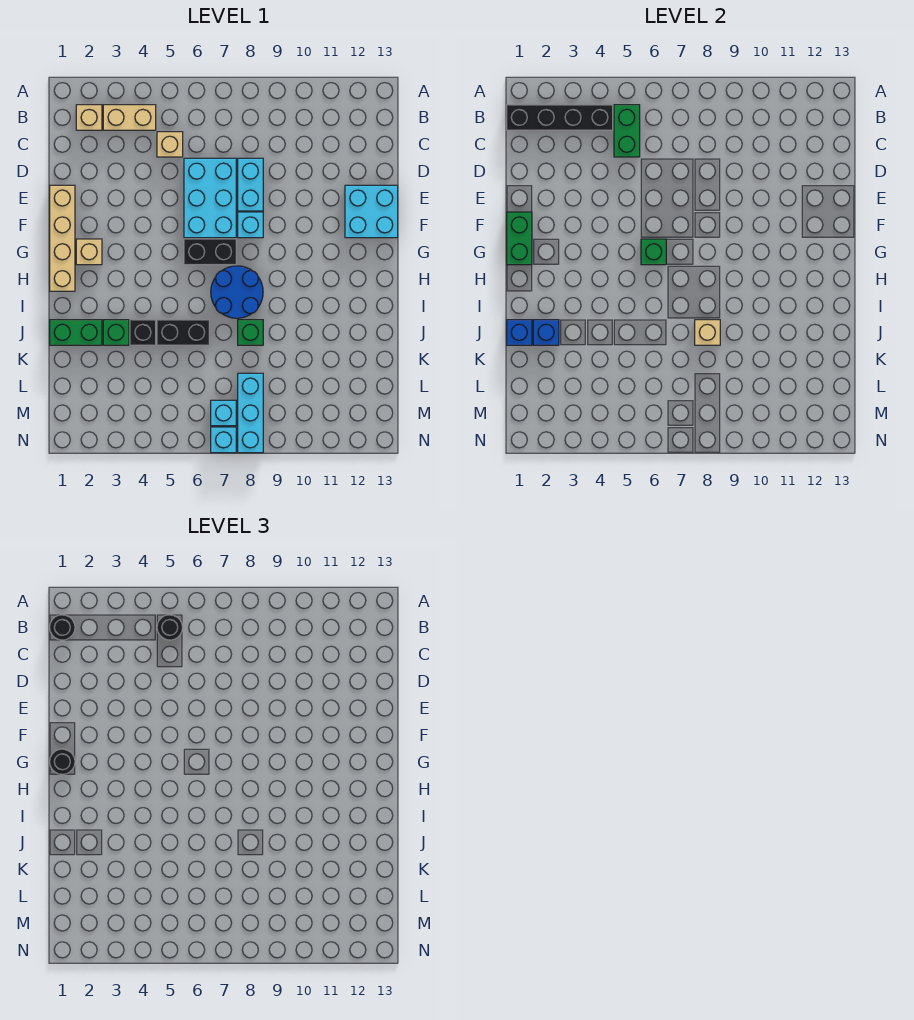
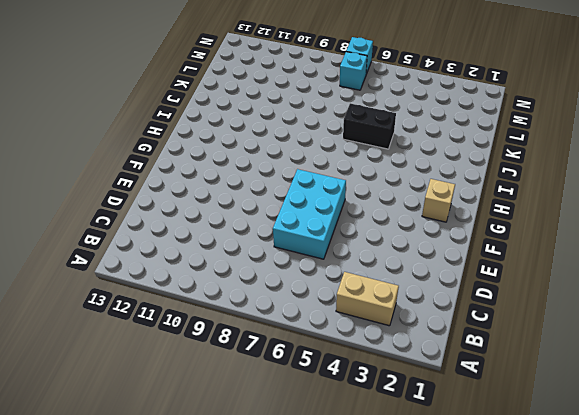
none -> tan brick B2 level 1
none -> tan brick C5 level 1
none -> cyan brick D8:E8 level 1

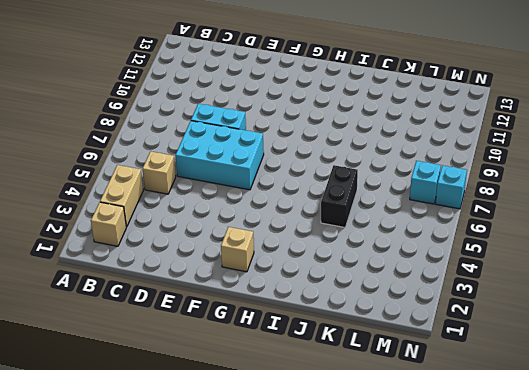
none -> tan brick E1:H1 level 1
none -> cyan brick E12:F13 level 1
none -> cyan brick F8 level 1

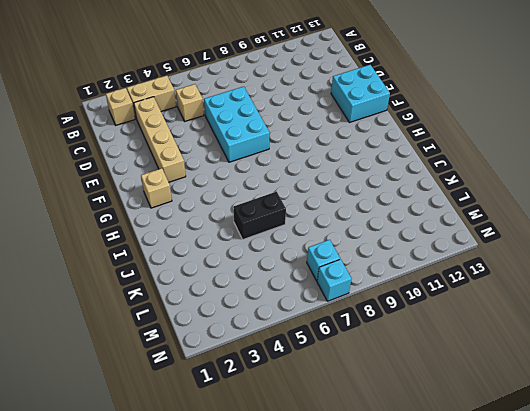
tan brick C3:F3 level 1 -> tan brick E1:H1 level 1
none -> cyan brick D8:E8 level 1
none -> cyan brick F8 level 1
none -> black brick G6:G7 level 1

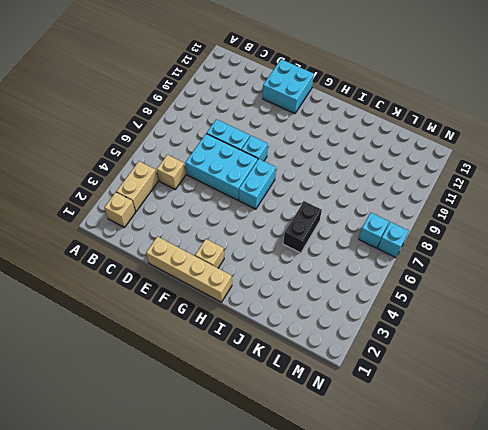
cyan brick G6:G7 level 1 -> black brick G6:G7 level 1
none -> blue round brick H7:I8 level 1
none -> green brick J1:J2 level 1
none -> green brick J3 level 1

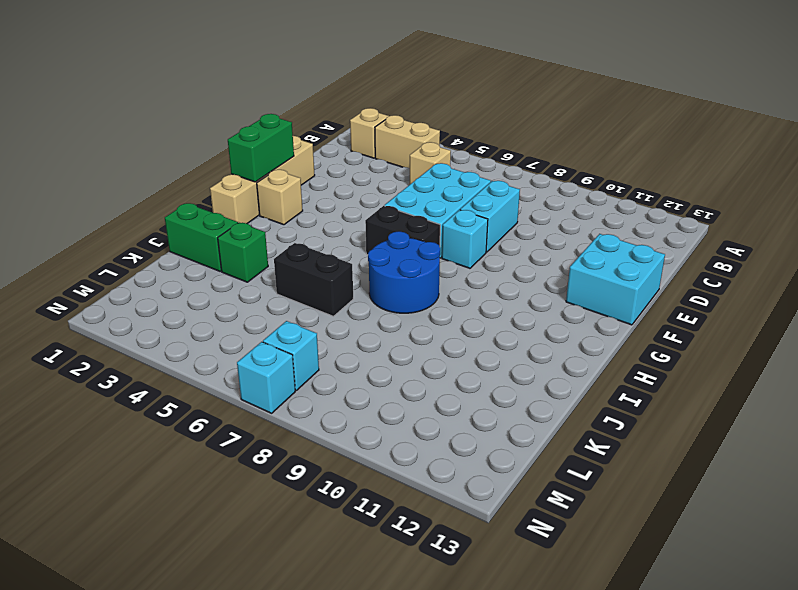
none -> black brick J4 level 1
none -> green brick J8 level 1
none -> cyan brick L8:N8 level 1

